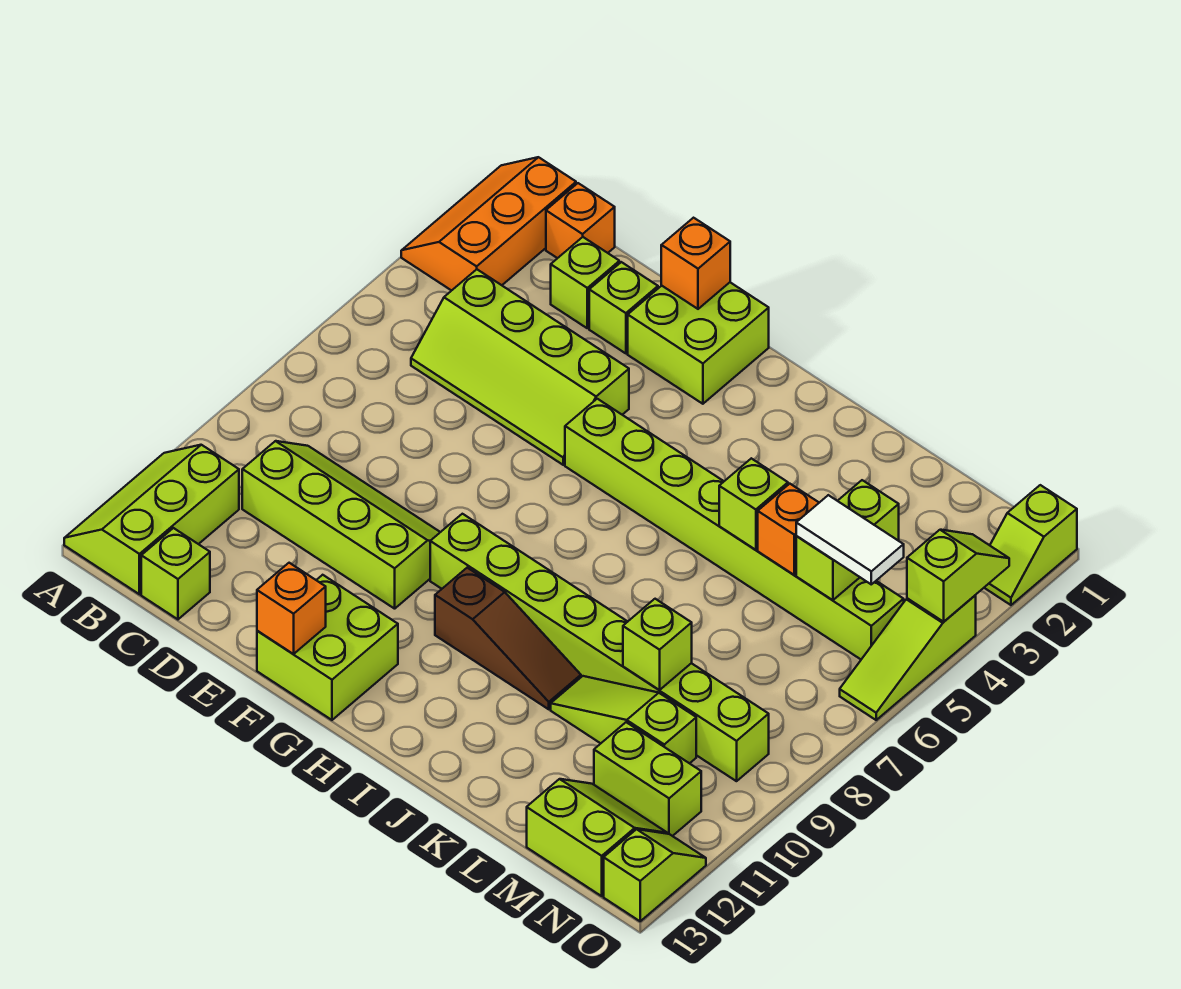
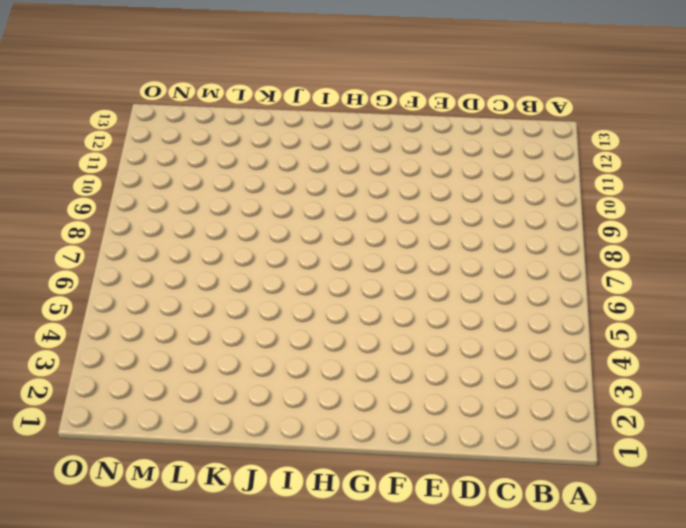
none -> orange slope A1:B3 level 1 top B
none -> lime slope A11:B13 level 1 top B
none -> orange brick C1 level 1

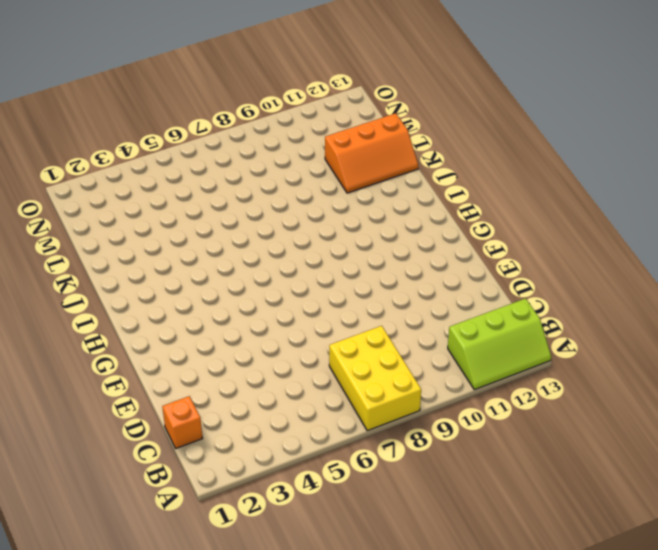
yellow brick A7:C8 level 1 -> none
orange slope K11:L13 level 1 top L -> orange slope A1:B3 level 1 top B
none -> lime slope C4:F5 level 1 top 4
none -> lime slope C9:F10 level 1 top 10
none -> lime brick C13 level 1

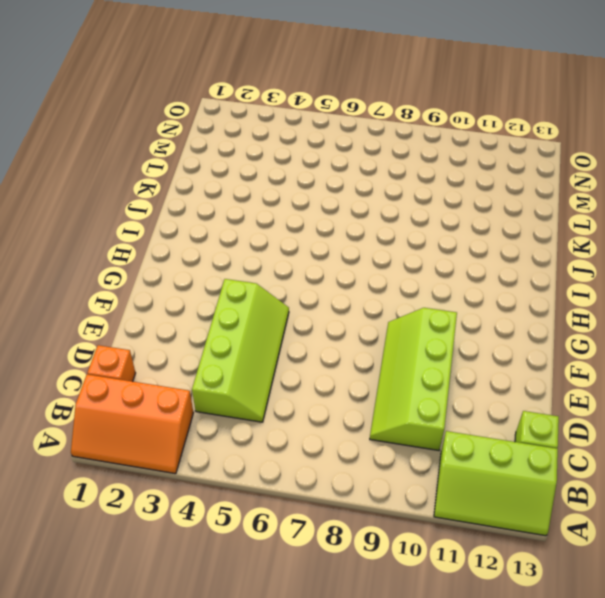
none -> lime brick D2 level 1
none -> lime brick E2 level 1
none -> lime brick F1:G2 level 1

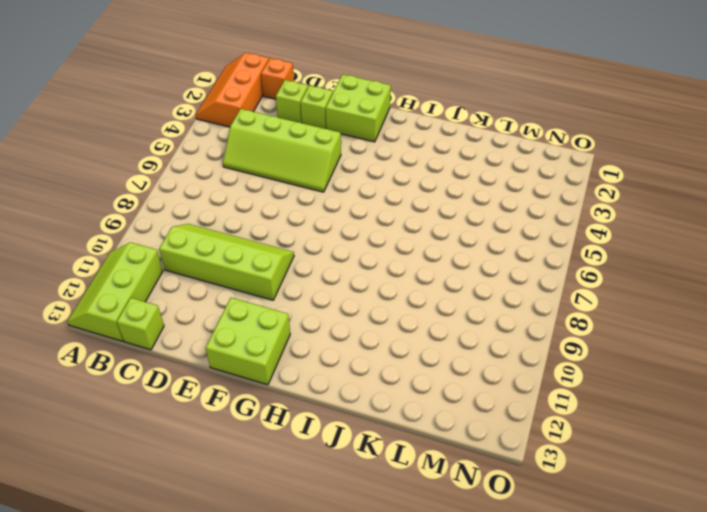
none -> lime brick G5:N5 level 1
none -> lime brick G9:N9 level 1
none -> brown slope H10:J10 level 1 top H

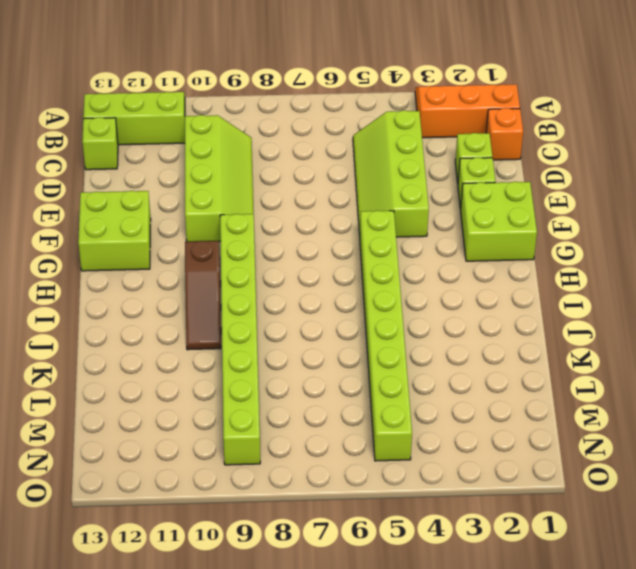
none -> lime slope K10:M10 level 1 top M
none -> lime brick M11:N11 level 1
none -> lime slope M12:N13 level 1 top 13

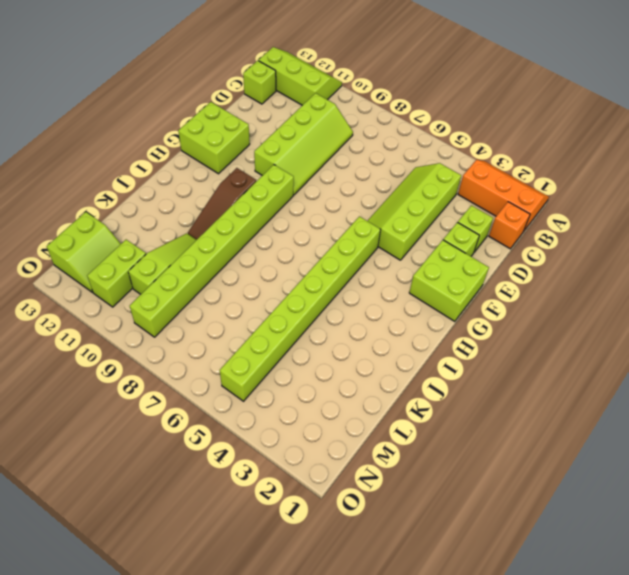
none -> lime slope O1:O2 level 1 top 1
none -> lime slope O4:O6 level 1 top 4
none -> lime slope O12:O13 level 1 top 13

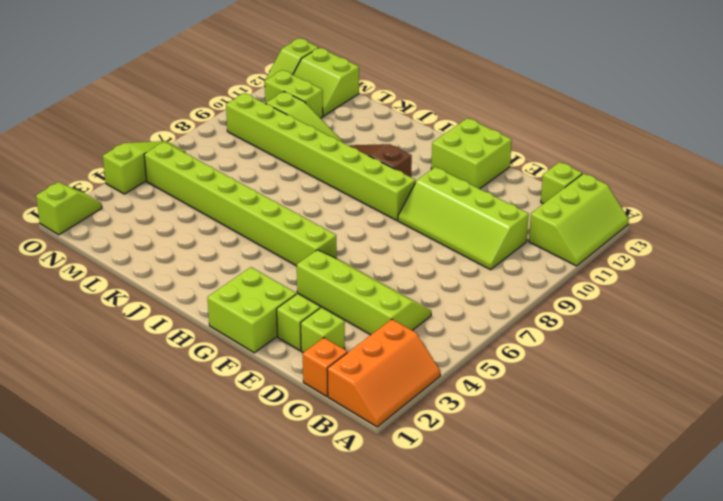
none -> orange brick F1 level 2
none -> orange brick F13 level 2
none -> lime brick K5 level 2

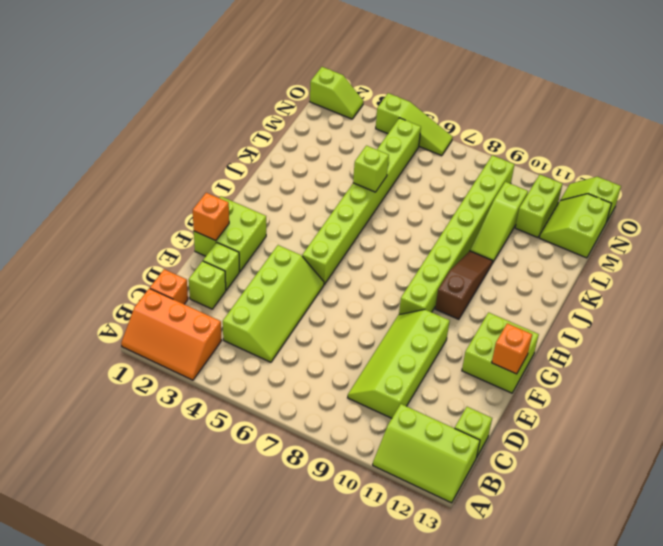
none -> orange brick L5 level 2
none -> lime brick L9 level 2
none -> lime brick M4:M5 level 2

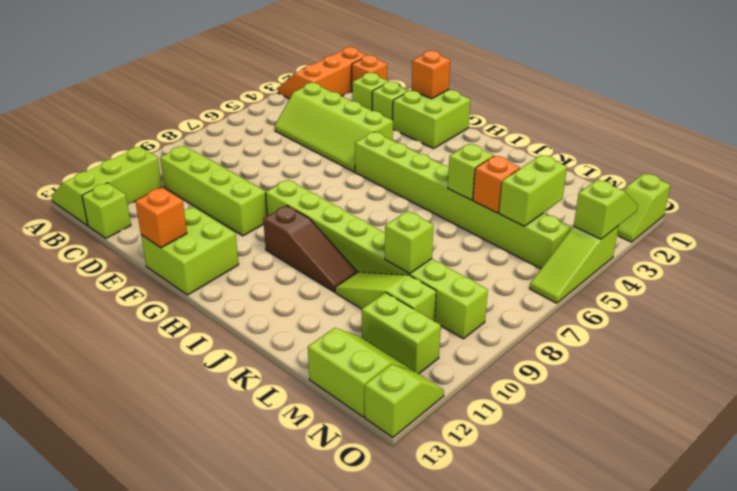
none -> white tile M5:N5 level 3

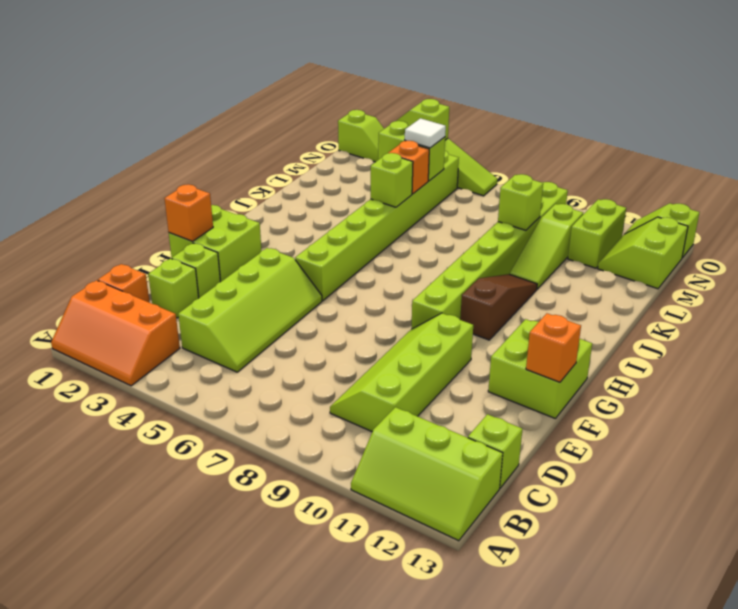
white tile M5 level 3 -> white tile M5:N5 level 3

